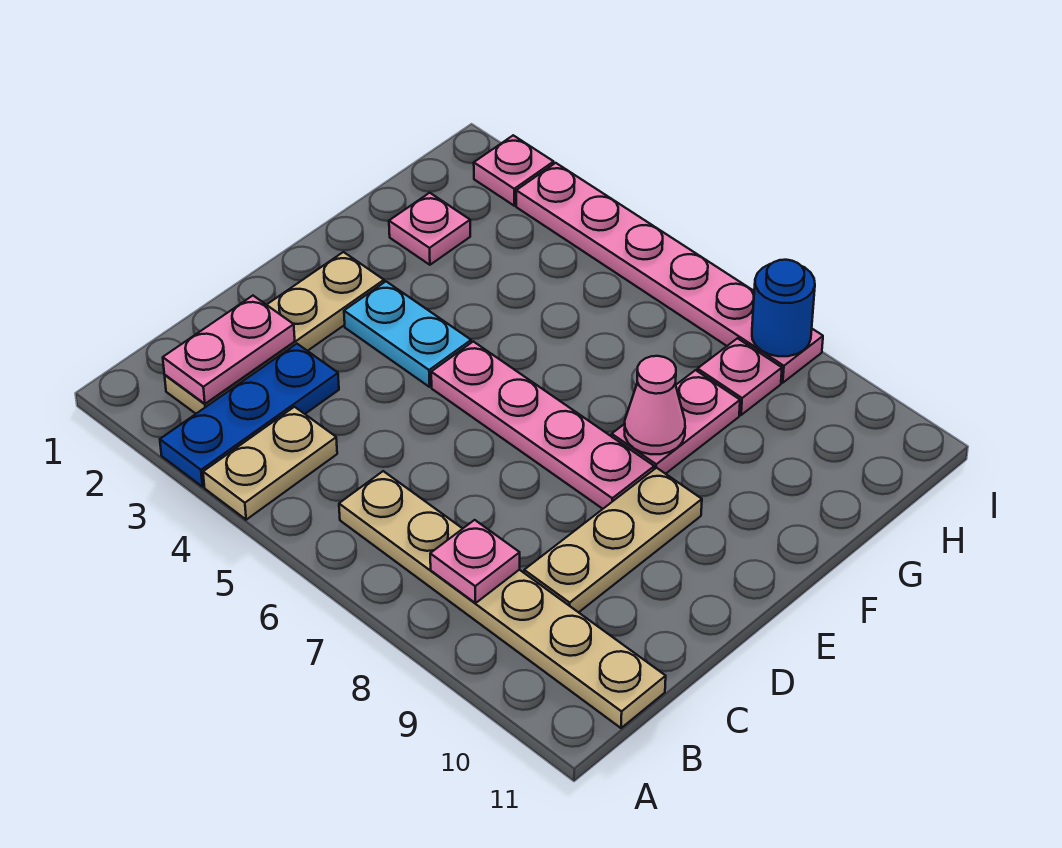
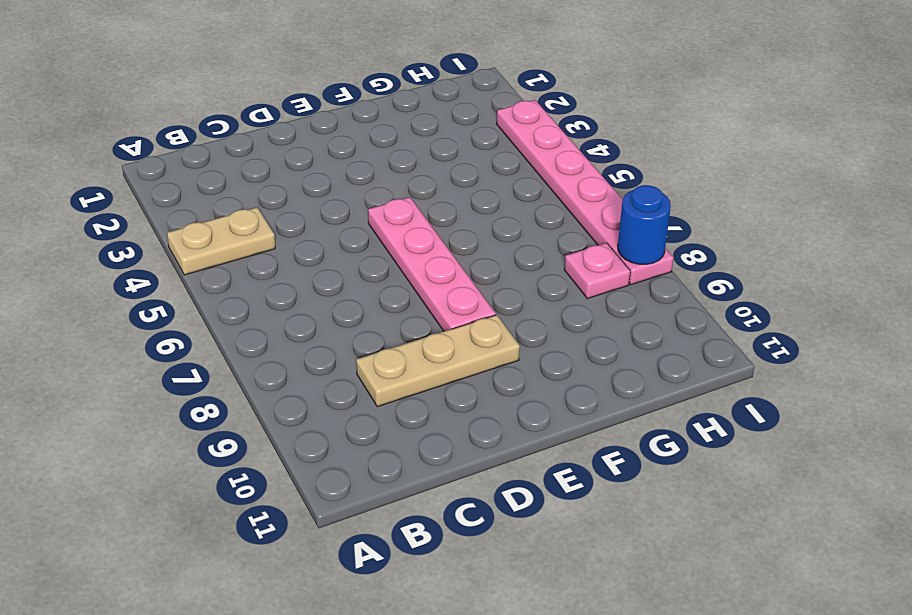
none -> blue plate A3:C3 level 1
none -> tan plate B2:E2 level 1
none -> tan plate B6:B11 level 1

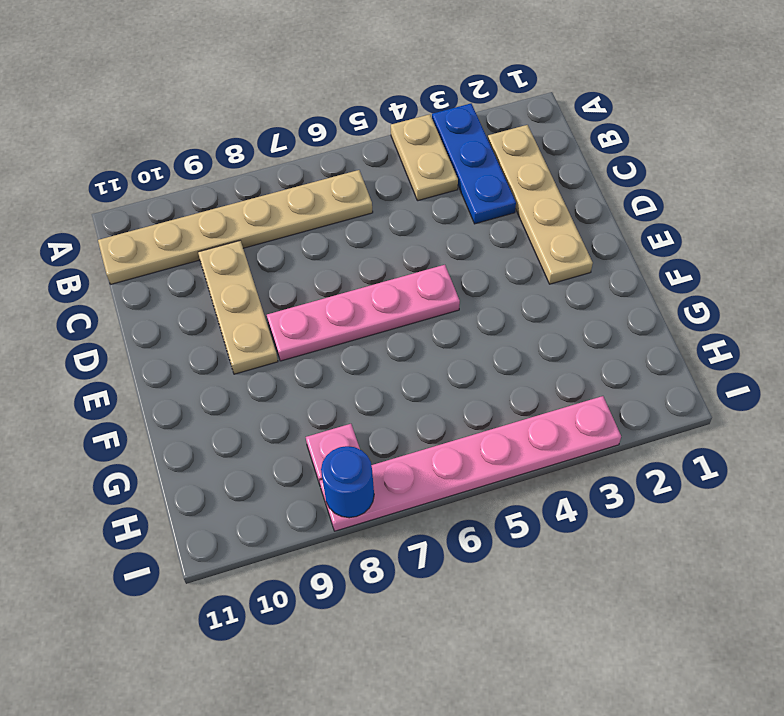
none -> cyan plate E3:E4 level 1
none -> pink plate F8:G8 level 1
none -> pink plate G2 level 1

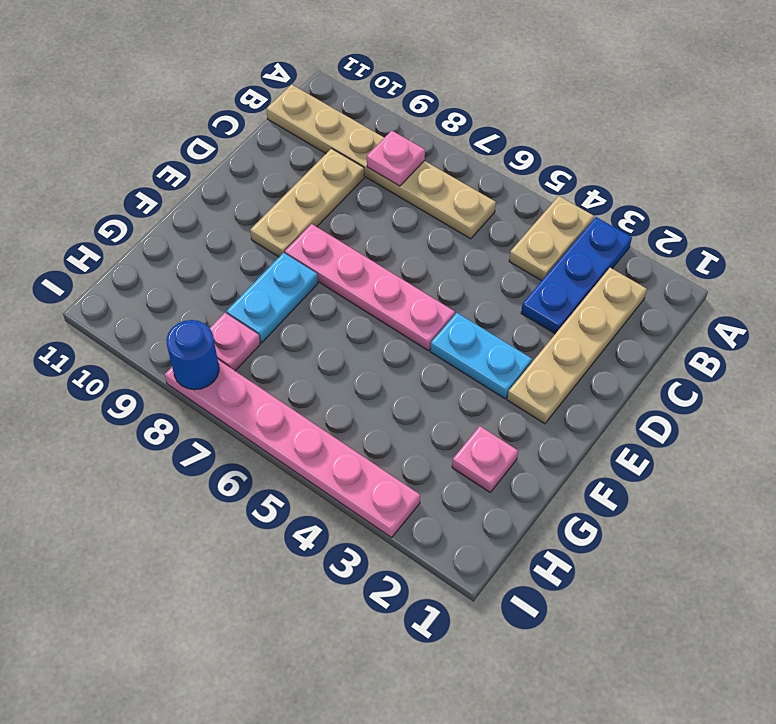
cyan plate F8:G8 level 1 -> pink plate F8:G8 level 1
none -> pink plate I2 level 1
none -> pink plate B2:C2 level 2
none -> pink cone F8 level 2

